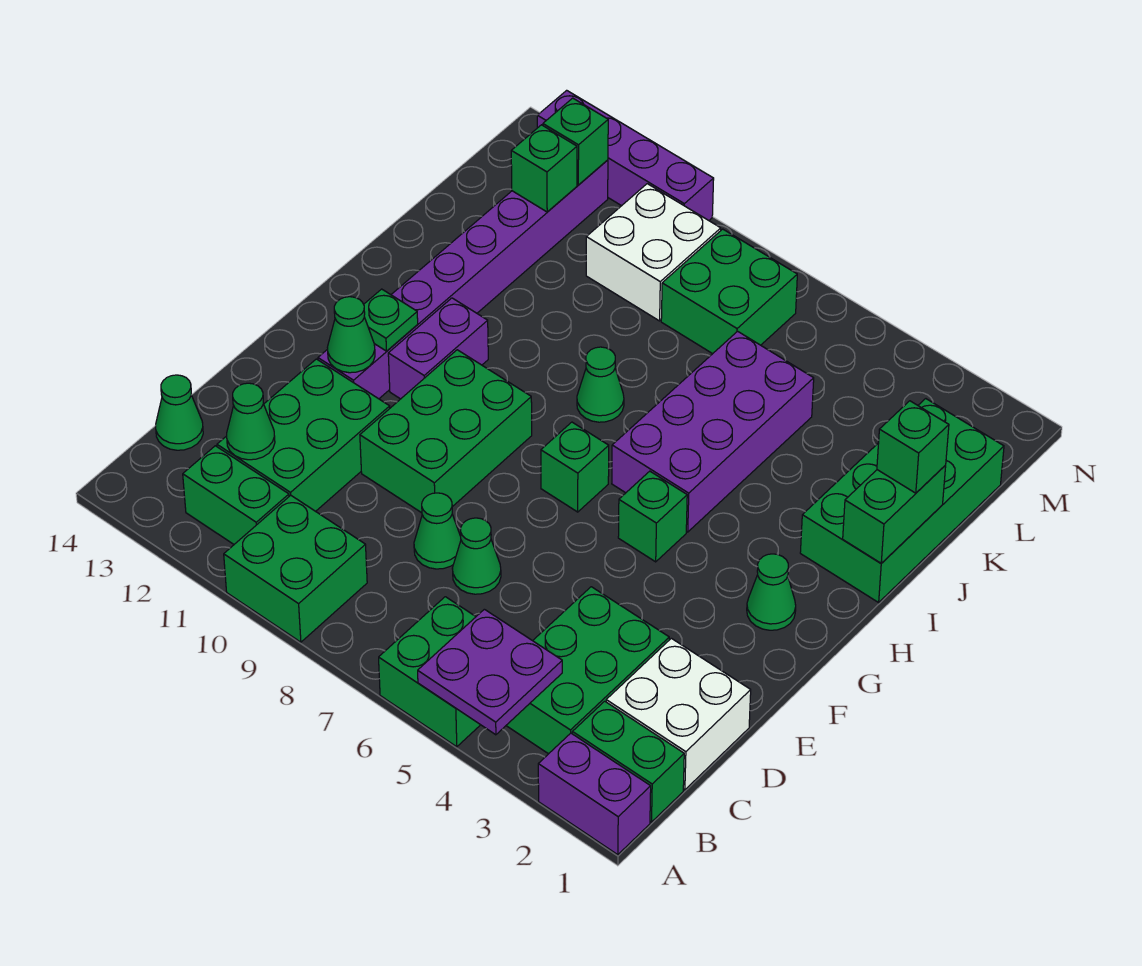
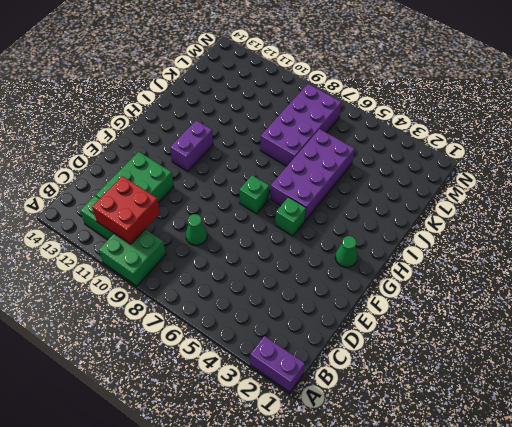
red brick B10:C11 level 2 -> none
purple brick J7:M8 level 1 -> green brick L7:M8 level 1
none -> green brick A5:B6 level 1
none -> green brick B1:B2 level 1
none -> green brick B3:D4 level 1
none -> white brick C1:D2 level 1

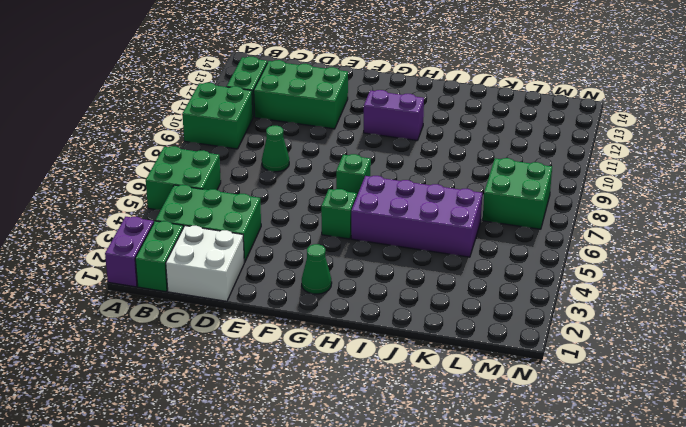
none -> green cone C14 level 1
none -> green cone D7 level 1
none -> green brick E9:G10 level 1
none -> purple brick F12:M12 level 1

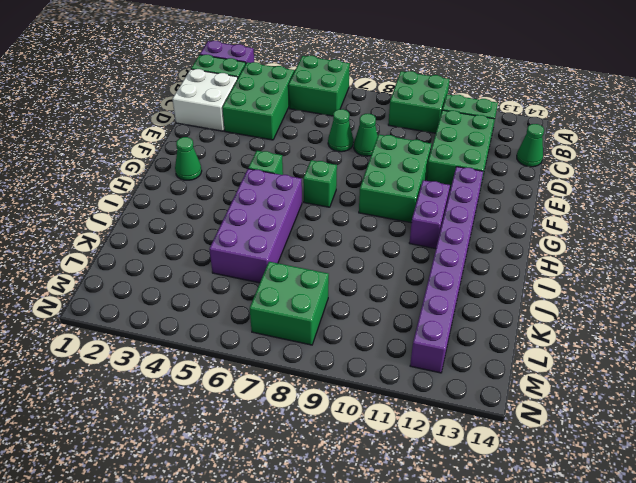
none -> green brick I1:L2 level 1
none -> green cone I8 level 1
none -> white brick L9:M10 level 1
none -> purple brick N10:N13 level 1

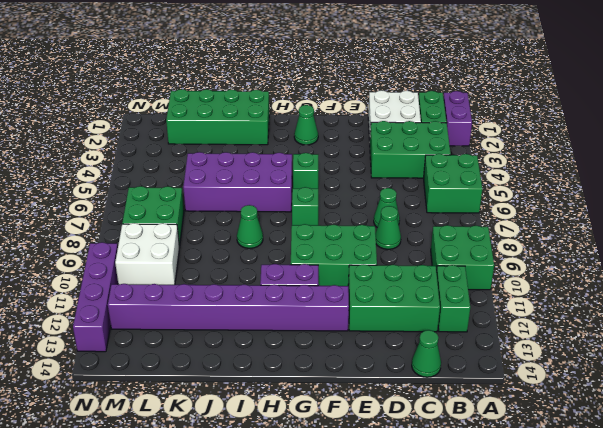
none -> purple plate A4:B5 level 2
none -> green cone C12 level 2
none -> green cone F12 level 2
none -> green plate G12 level 2

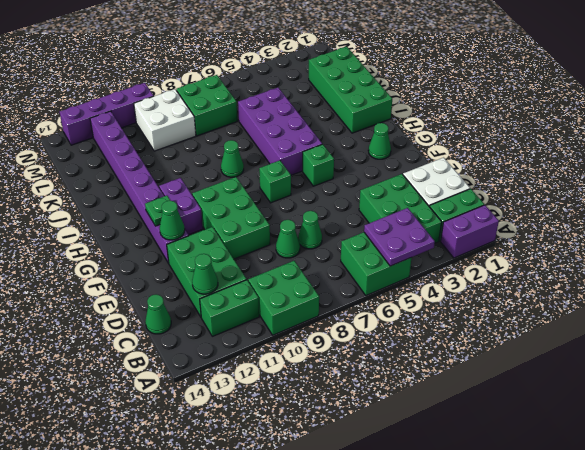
none -> green brick I1:J1 level 2
none -> green brick L12 level 2
none -> green brick M12 level 2
none -> green brick J1 level 3

